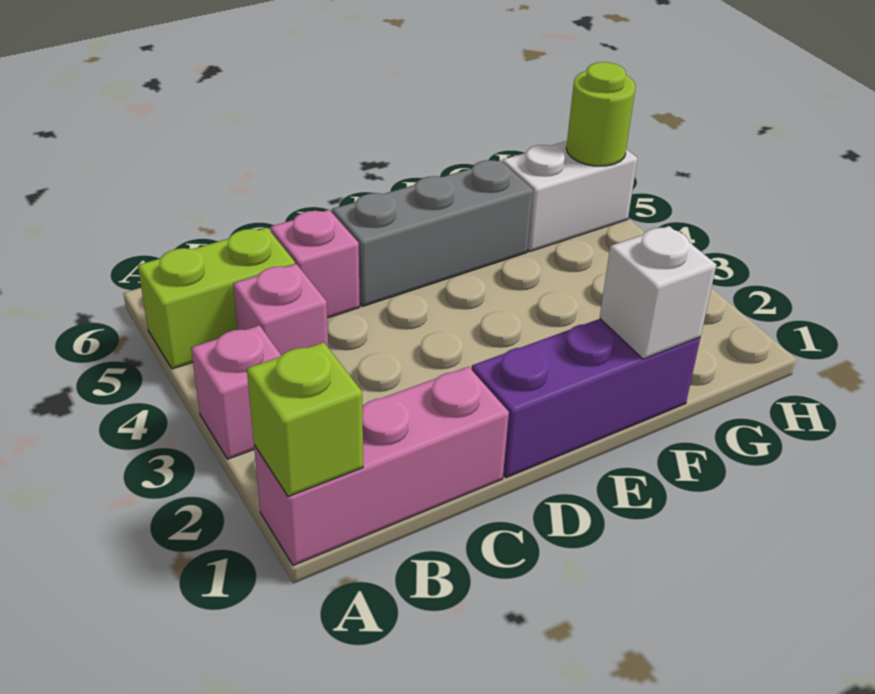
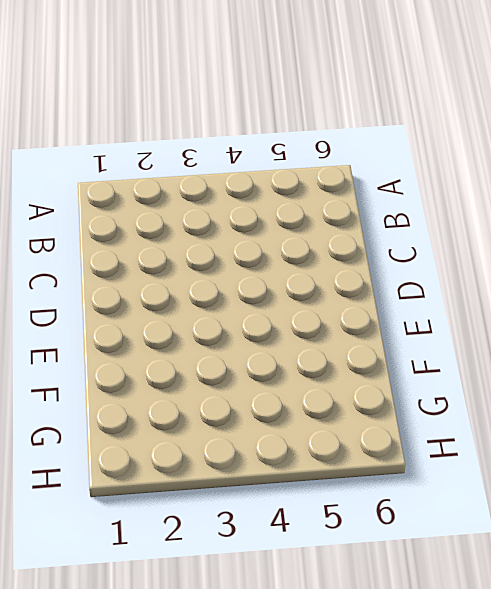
none -> pink brick A1:C1 level 1
none -> pink brick A3 level 1

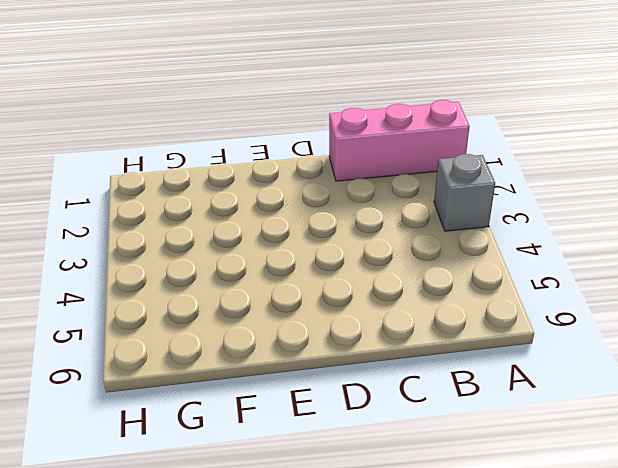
grey brick A3 level 1 -> pink brick A3 level 1
none -> lime brick A5:B5 level 1
none -> pink brick B4 level 1

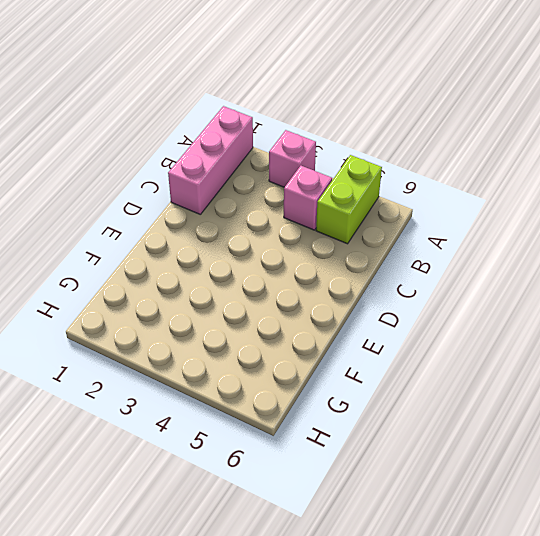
none -> pink brick C5 level 1
none -> purple brick D1:F1 level 1

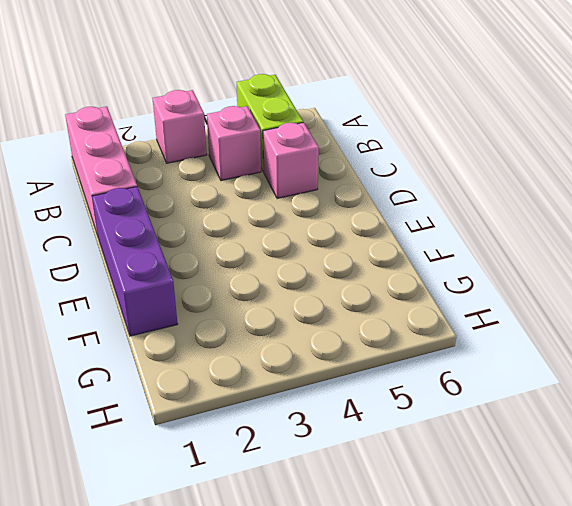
none -> grey brick D5:F5 level 1
none -> white brick G5:H5 level 1

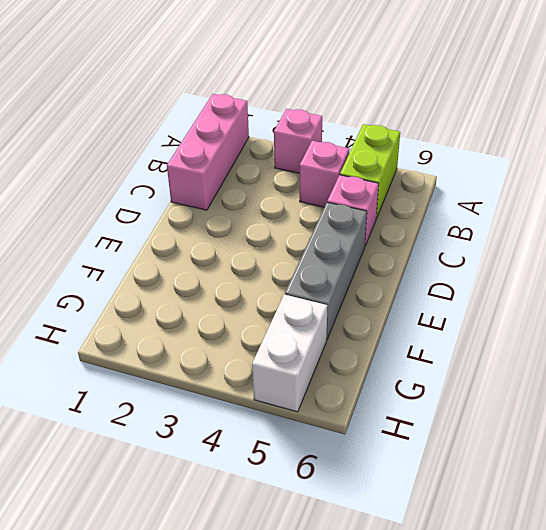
none -> purple brick D1:F1 level 1
none -> lime brick A1 level 2

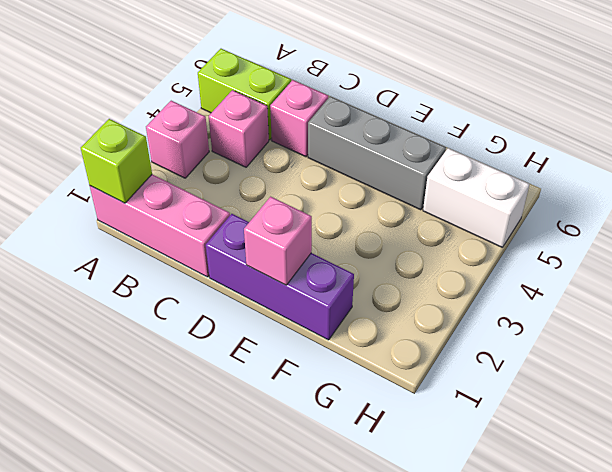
pink brick E1 level 2 -> none
none -> white brick F1 level 2
none -> lime round brick H5 level 2

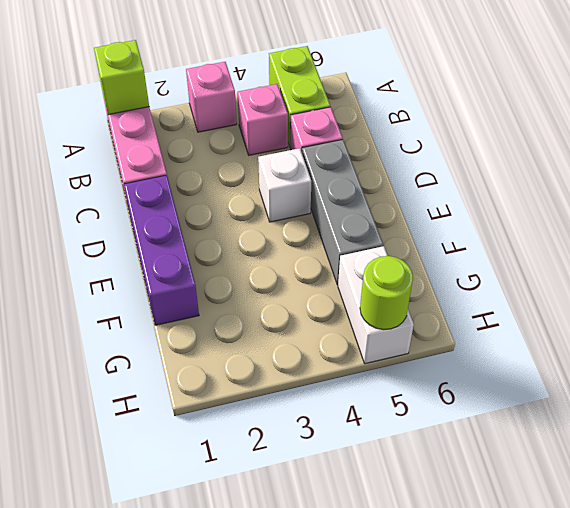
white brick D4 level 1 -> white brick F1 level 2

